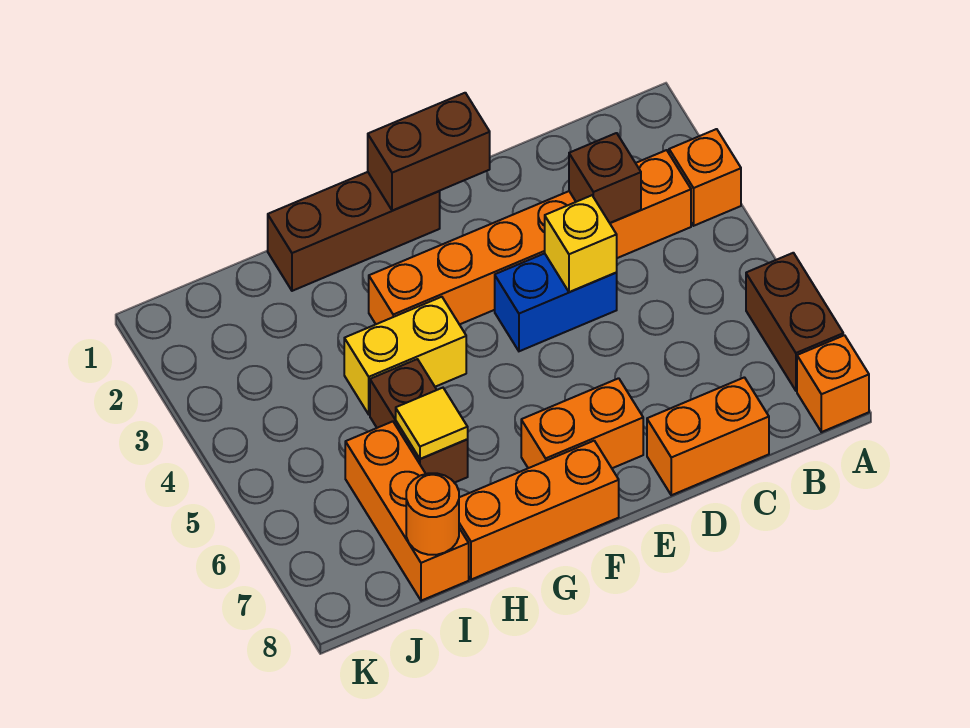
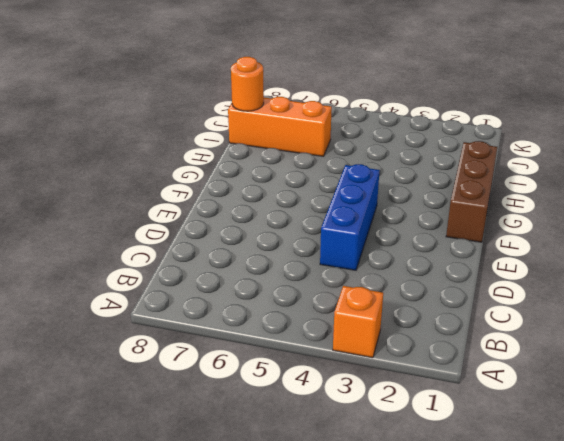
blue brick D4:F4 level 1 -> blue brick D4:E4 level 1
none -> brown brick A6:A7 level 1
none -> orange brick A8 level 1
none -> orange brick B3:G3 level 1

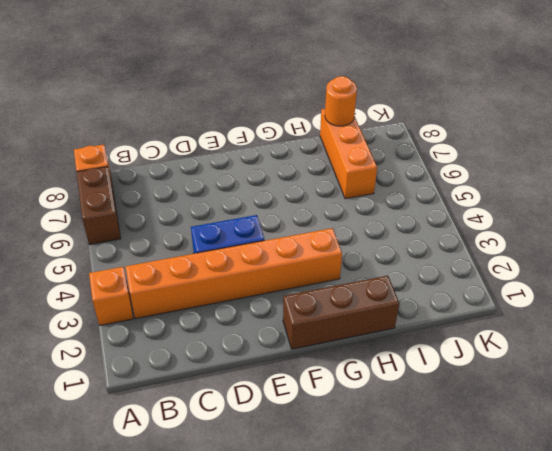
none -> orange brick C8:D8 level 1
none -> orange brick E7:F7 level 1
none -> orange brick F8:H8 level 1

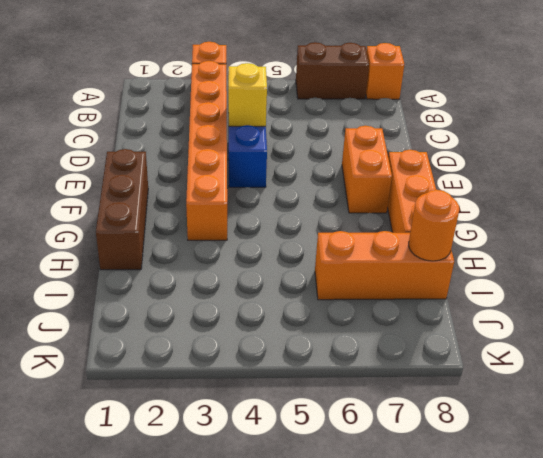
none -> orange brick C8:D8 level 1
none -> yellow brick G4:H4 level 1
none -> brown brick H5:H6 level 1

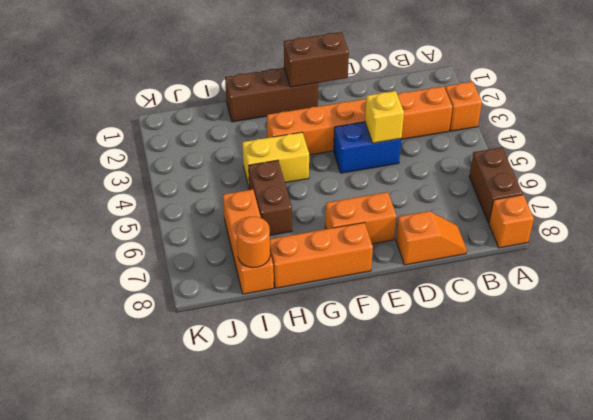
orange slope C8:D8 level 1 top D -> orange brick C8:D8 level 1
none -> brown brick C3 level 2
none -> yellow tile H6 level 2

